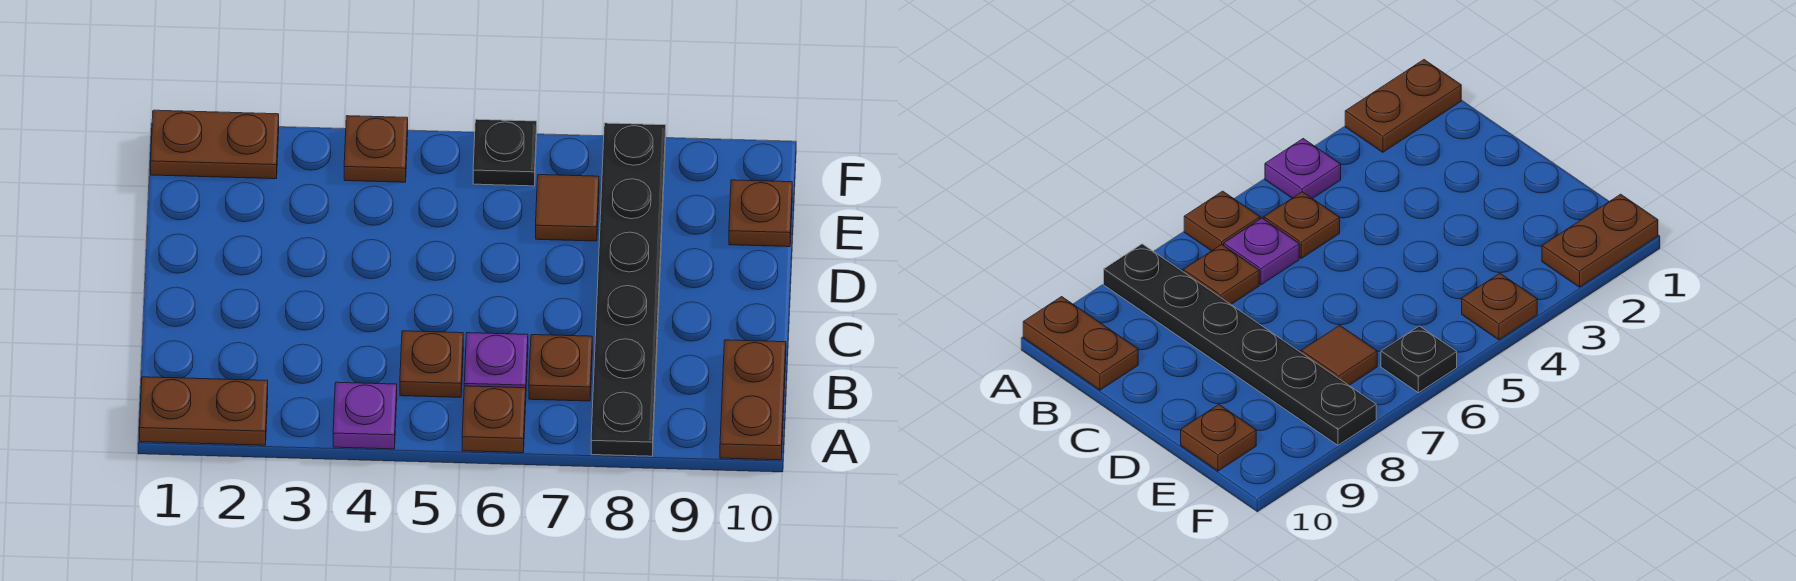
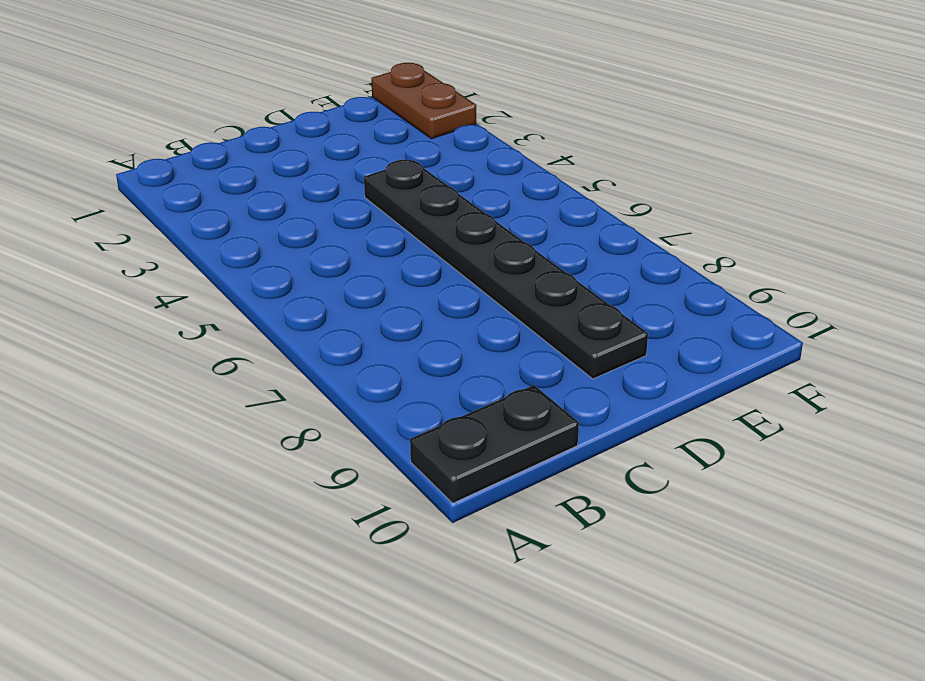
black plate A10:B10 level 1 -> brown plate A10:B10 level 1
black plate D4:D9 level 1 -> black plate A8:F8 level 1
none -> brown plate A1:A2 level 1
none -> purple plate A4 level 1
none -> brown plate A6 level 1

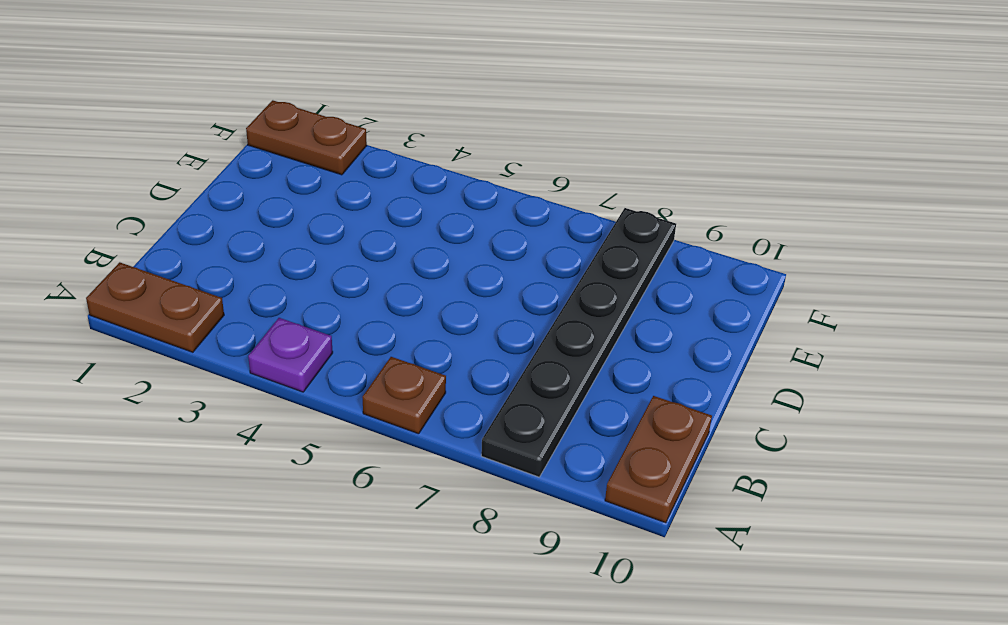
none -> brown plate B5 level 1
none -> purple plate B6 level 1
none -> brown plate B7 level 1

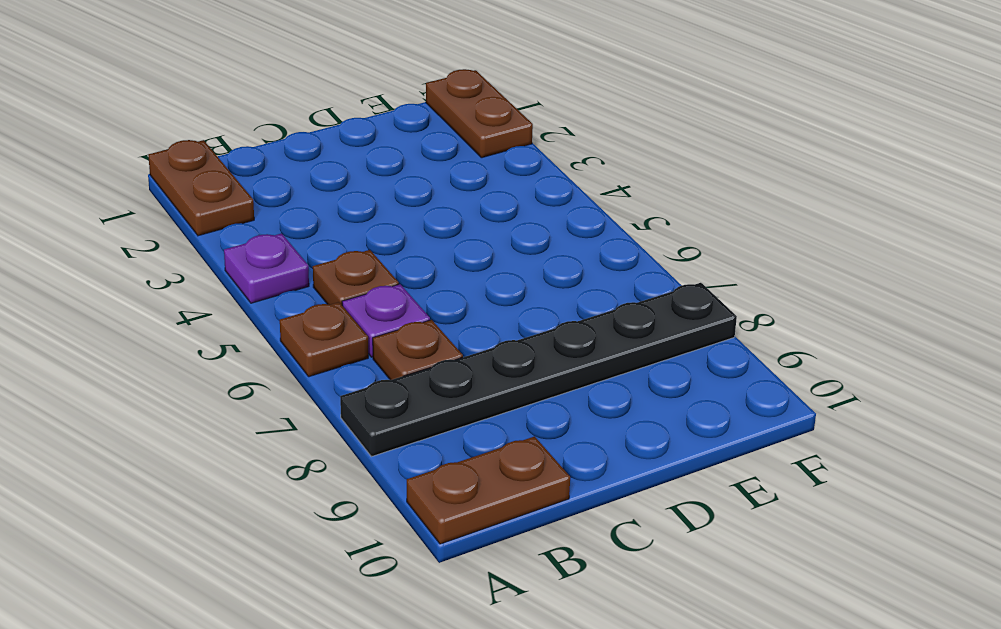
none -> brown tile E7 level 1
none -> brown plate E10 level 1
none -> brown plate F4 level 1

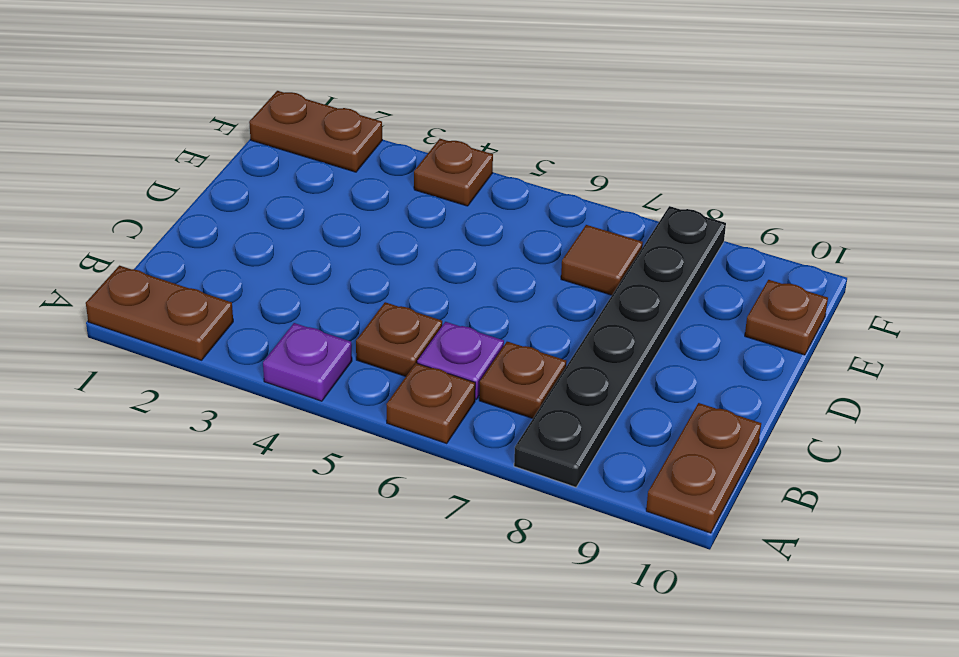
none -> black plate F6 level 1

